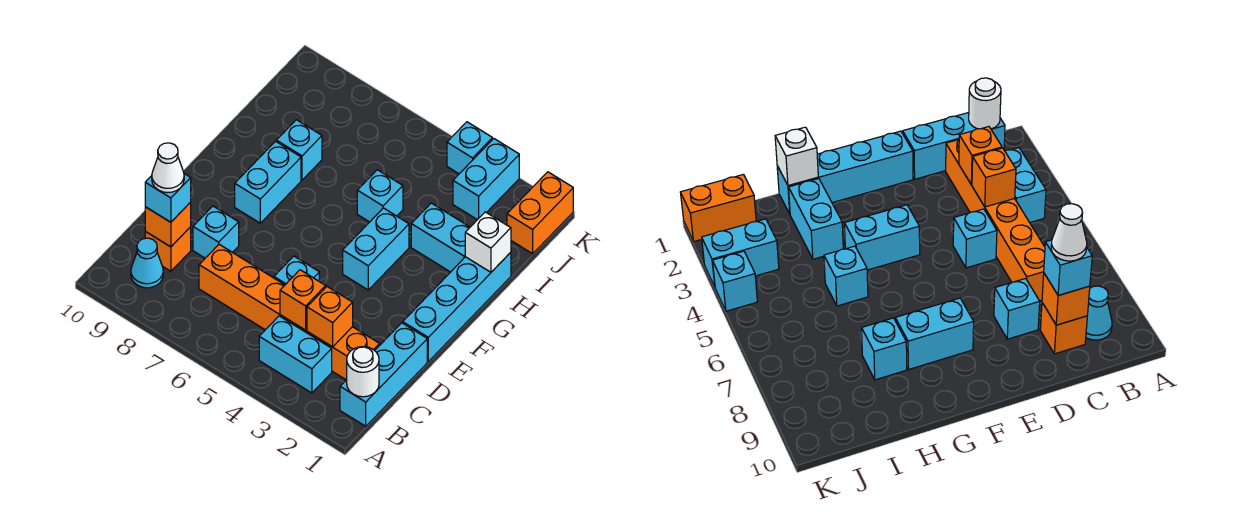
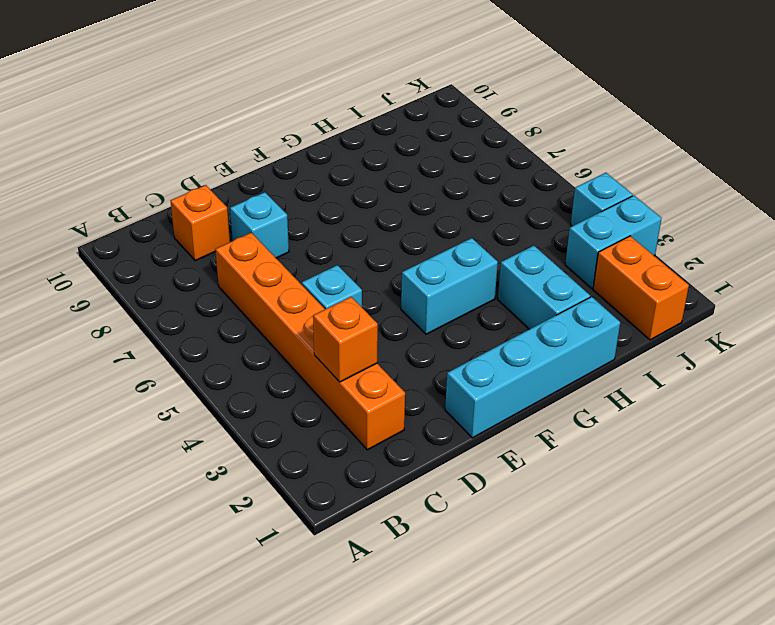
orange brick J1:J2 level 1 -> orange brick J1:K1 level 1
none -> cyan brick B1:D1 level 1
none -> cyan brick B3:B4 level 1
none -> cyan cone B9 level 1

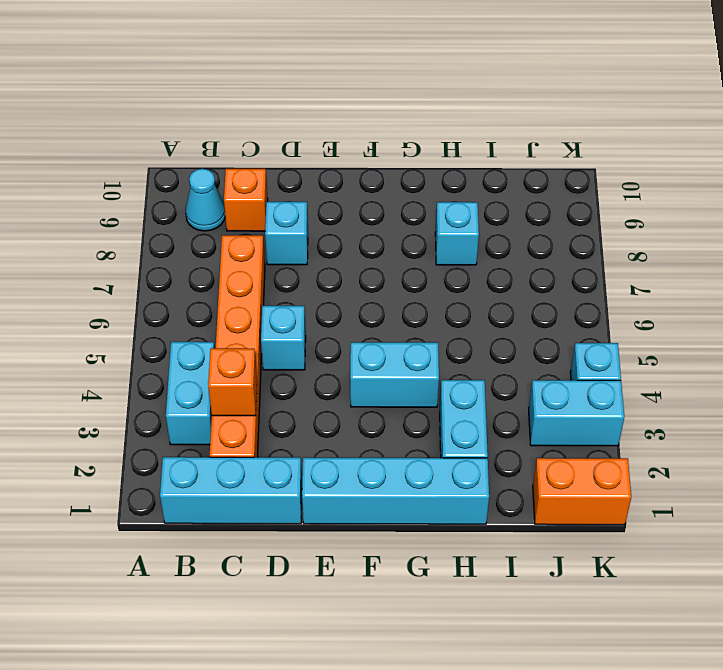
none -> cyan brick F8:G8 level 1
none -> cyan brick H5 level 1
none -> white round brick B1 level 2

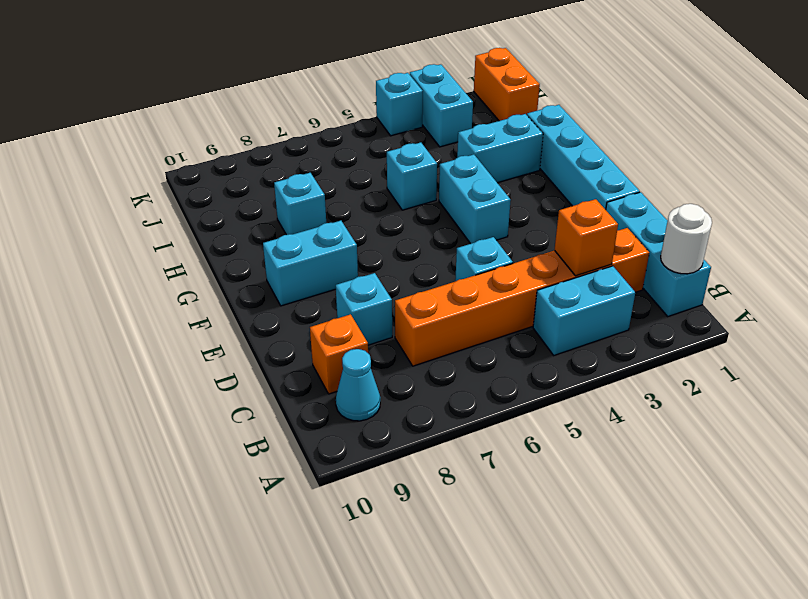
cyan brick F8:F9 level 1 -> cyan brick F8:G8 level 1
none -> orange brick C4 level 2
none -> orange brick C9 level 2
none -> white brick H1 level 2

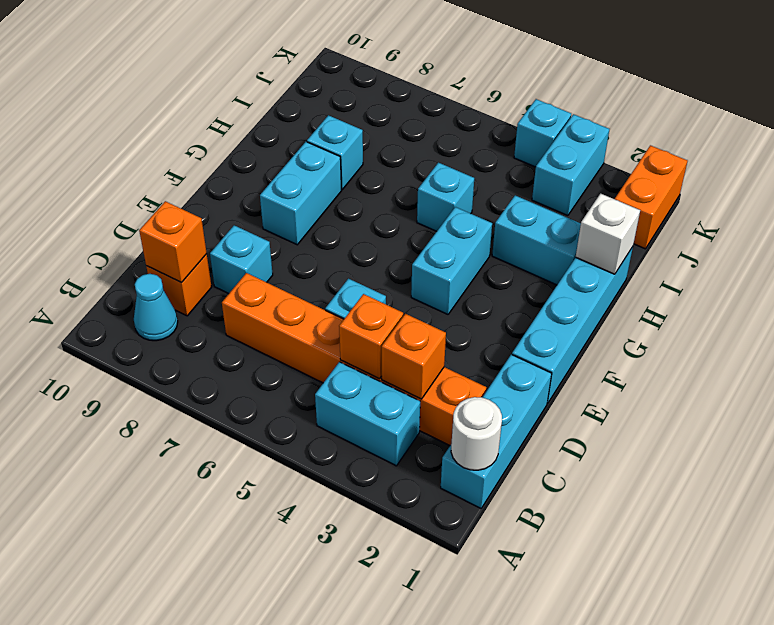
none -> cyan brick C9 level 3
none -> white cone C9 level 4

